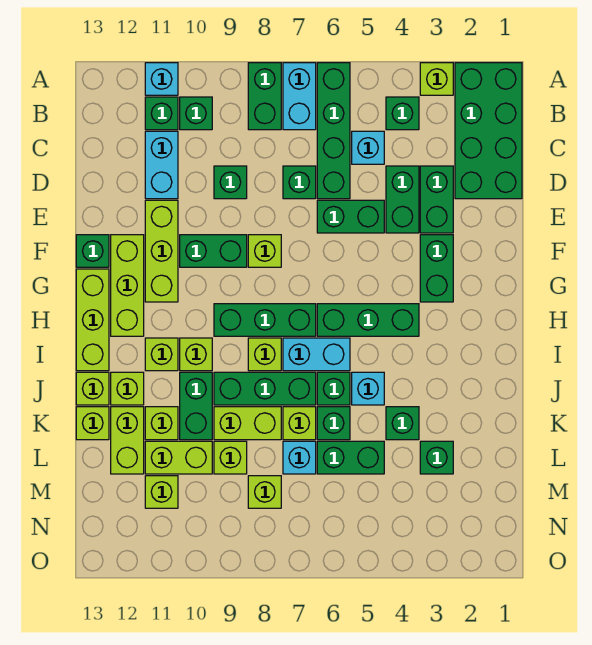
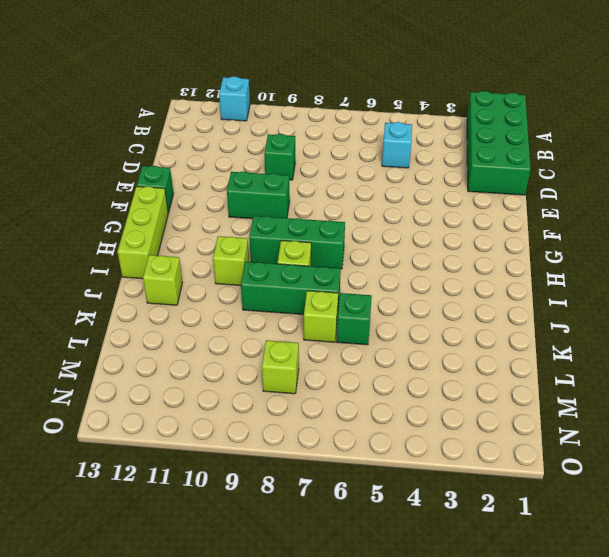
none -> lime brick A3 level 1
none -> green brick A6:D6 level 1
none -> cyan brick A7:B7 level 1
none -> green brick A8:B8 level 1

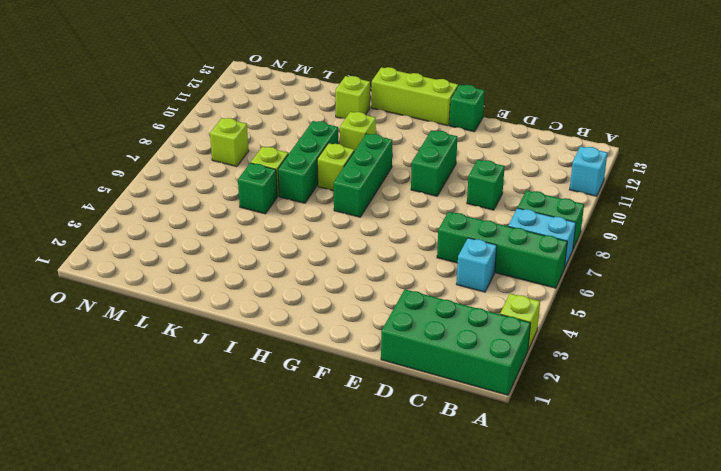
none -> green brick B4 level 1
none -> green brick B10 level 1
none -> green brick B11 level 1
none -> cyan brick C11:D11 level 1

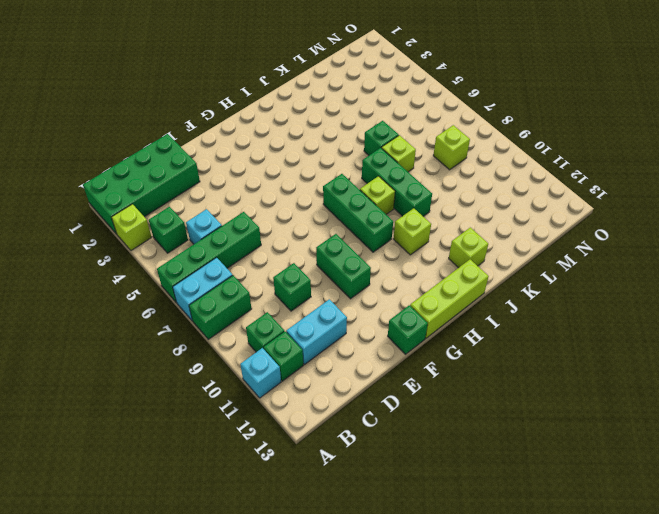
none -> green brick D3:E3 level 1
none -> green brick D4:E4 level 1
none -> green brick D7 level 1
none -> green brick E5:E6 level 1

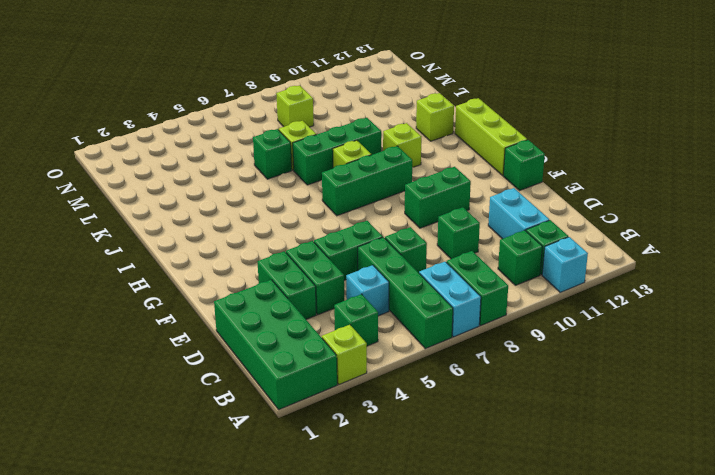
none -> lime brick E11:G11 level 1
none -> green brick F3:G3 level 1
none -> lime brick F8 level 1
none -> lime brick F12:H12 level 1

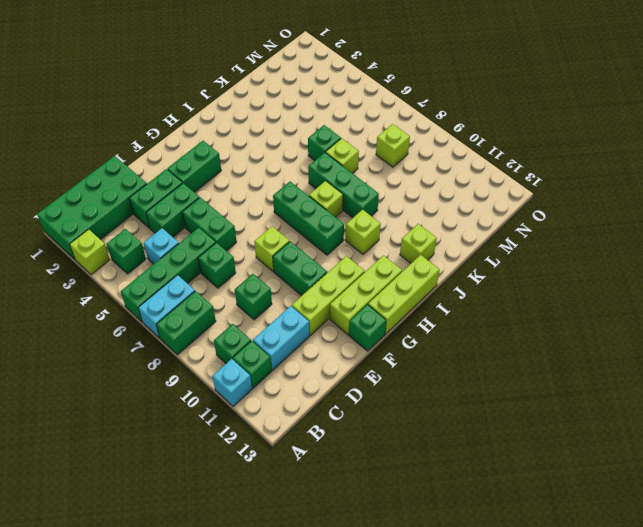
none -> green brick H4:H6 level 1
none -> cyan brick I6:I7 level 1
none -> lime brick I11 level 1
none -> cyan brick J5 level 1

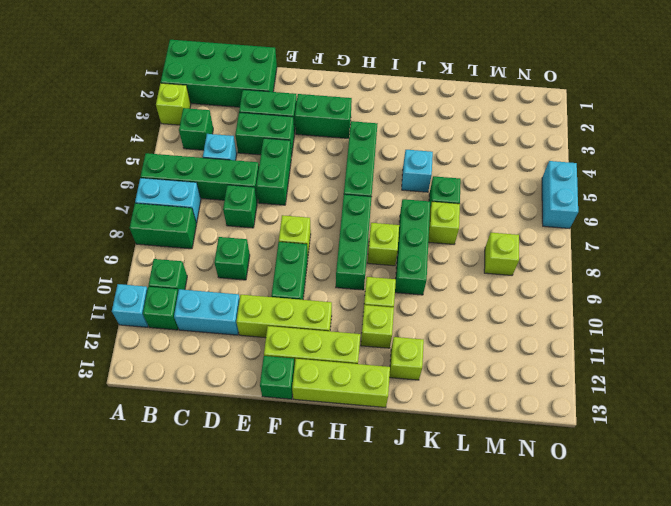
cyan brick O5:O6 level 1 -> cyan brick I6:I7 level 1
none -> green brick J6 level 1
none -> green brick J10:K10 level 1
none -> lime brick J13 level 1
none -> green brick K4 level 1

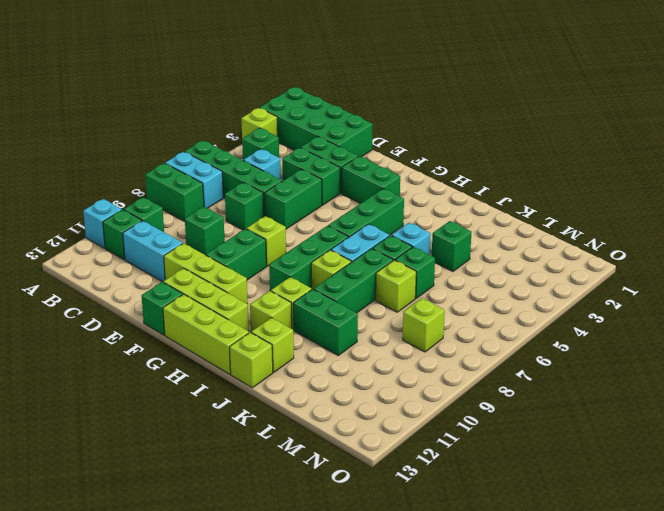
none -> lime brick K8:K9 level 1
none -> lime brick K11 level 1
none -> lime brick K12:L12 level 1
none -> lime brick K13 level 1

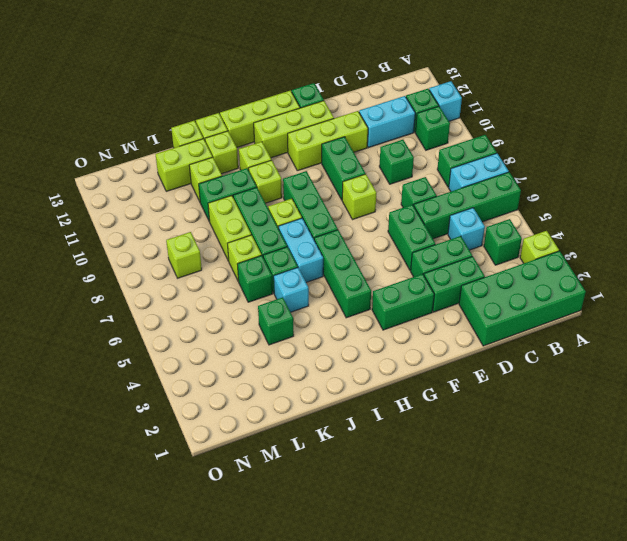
none -> green brick L3 level 1
none -> green brick L5:L6 level 1
none -> cyan brick L7 level 1
none -> lime brick L9 level 1

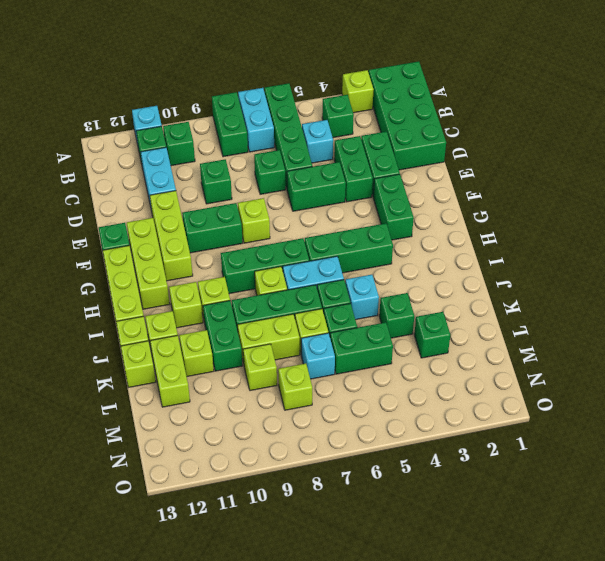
none -> lime brick L10:L11 level 1
none -> lime brick M11 level 1

